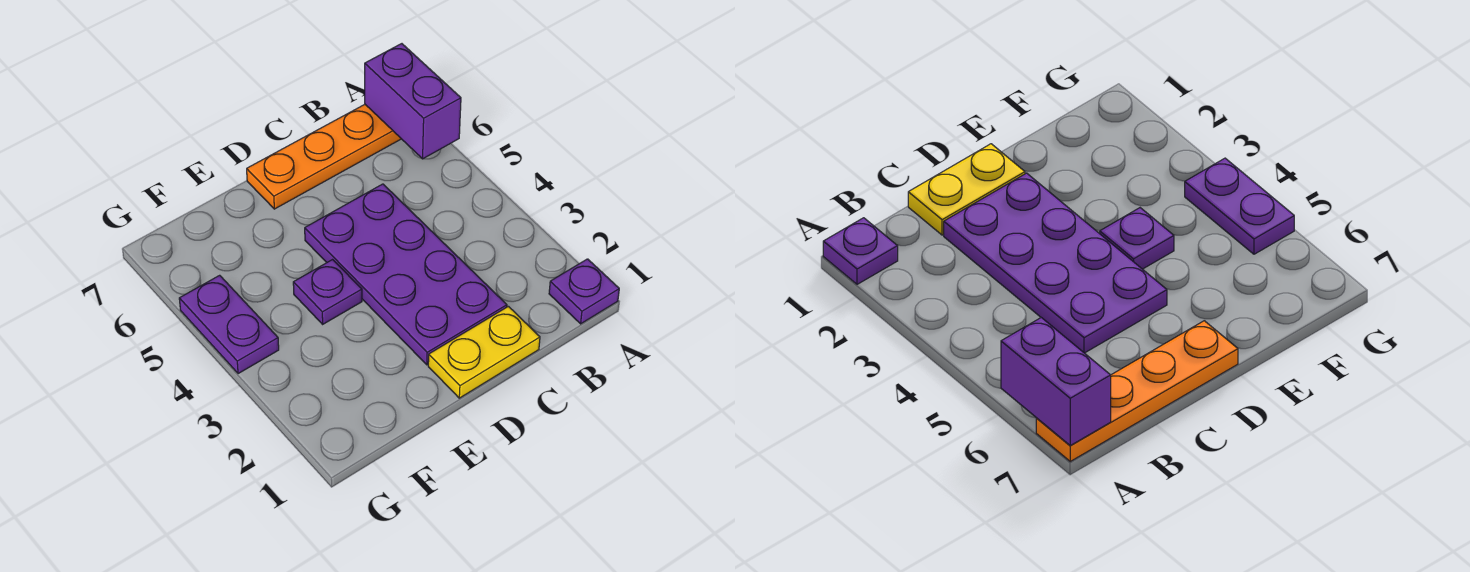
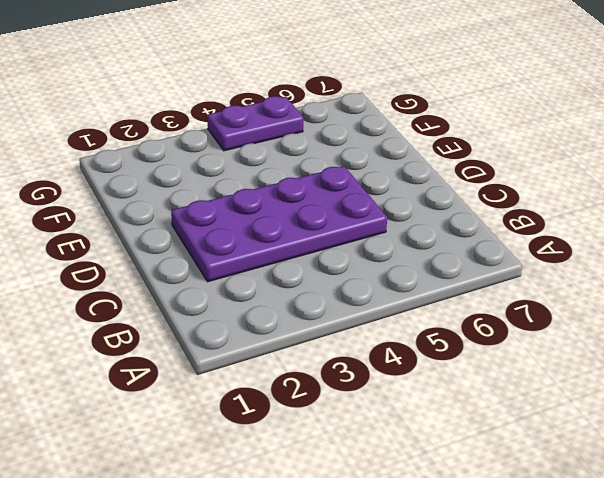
none -> purple plate A1 level 1
none -> orange plate A7:D7 level 1

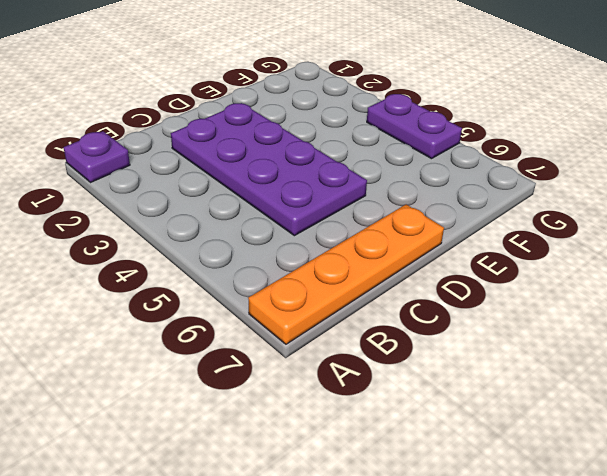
none -> yellow plate C1:D1 level 1
none -> purple plate E4 level 1

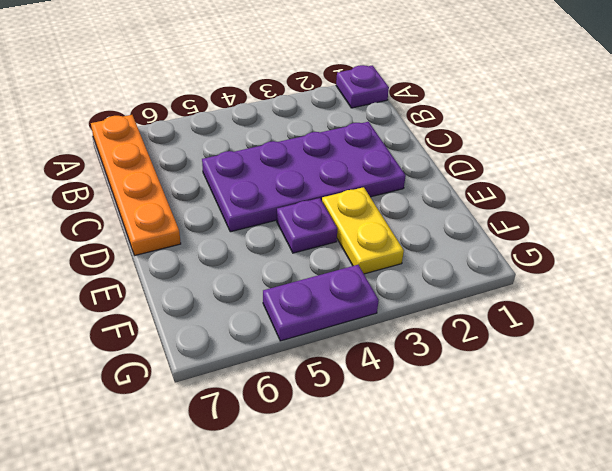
yellow plate E3:F3 level 1 -> yellow plate C1:D1 level 1
none -> purple brick A6:A7 level 2

